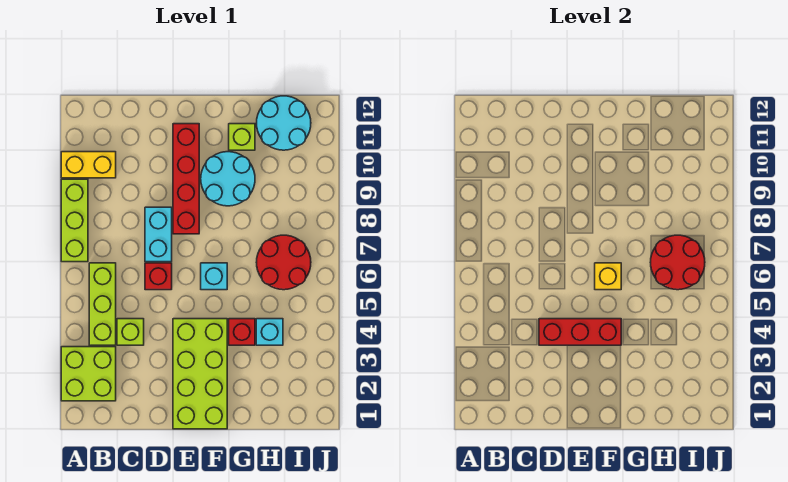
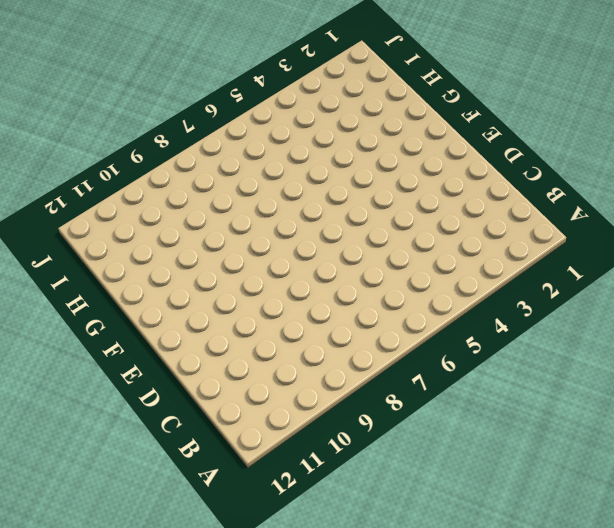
none -> lime brick A2:B3 level 1
none -> lime brick A7:A9 level 1
none -> yellow brick A10:B10 level 1

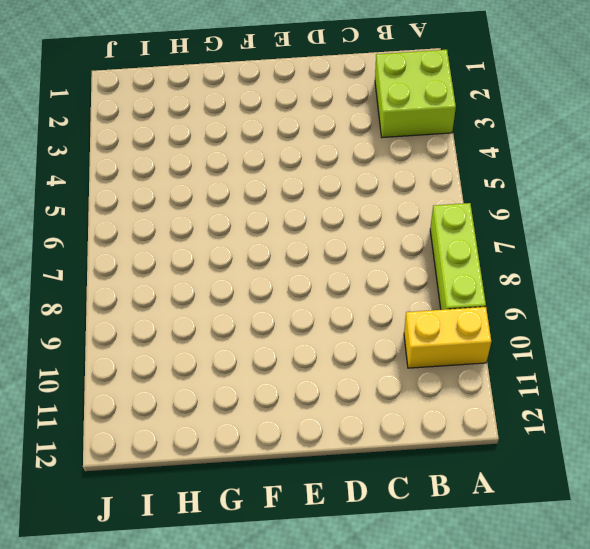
none -> lime brick B4:B6 level 1
none -> lime brick C4 level 1
none -> red brick D6 level 1

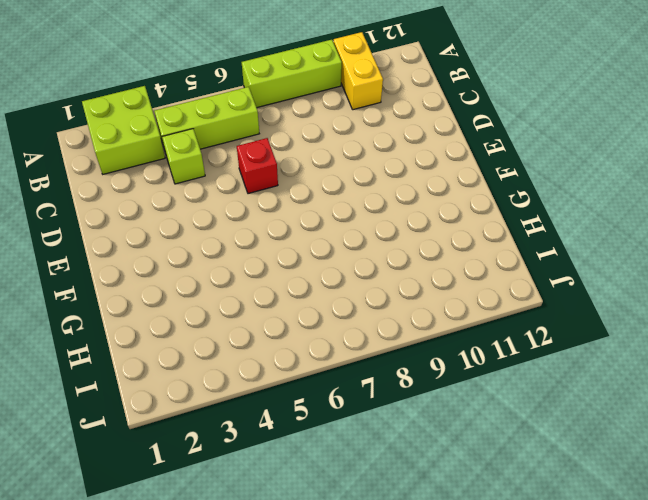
none -> cyan brick D7:D8 level 1
none -> lime brick E1:F4 level 1
none -> red brick E8:E11 level 1

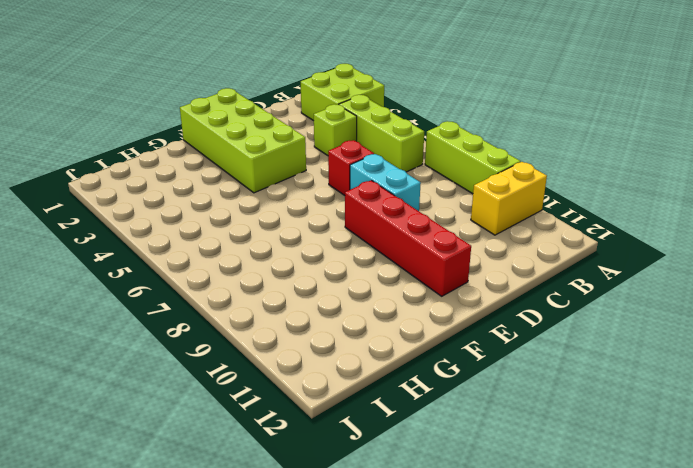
none -> cyan brick F6 level 1
none -> cyan round brick F9:G10 level 1
none -> red brick G4 level 1

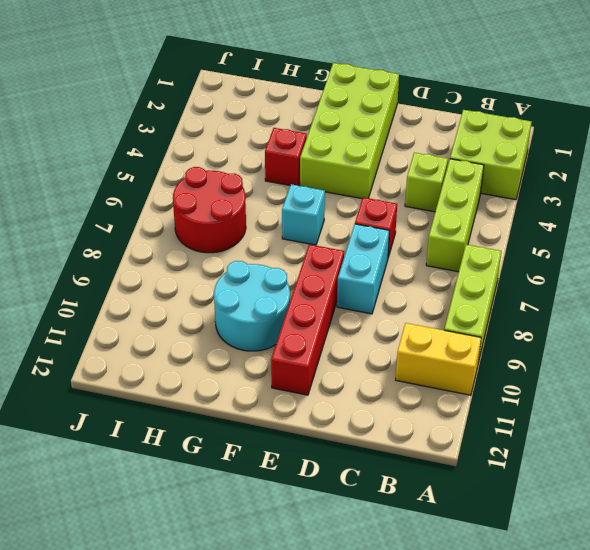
none -> lime brick G11 level 1
none -> cyan brick H4 level 1
none -> cyan round brick H11:I12 level 1

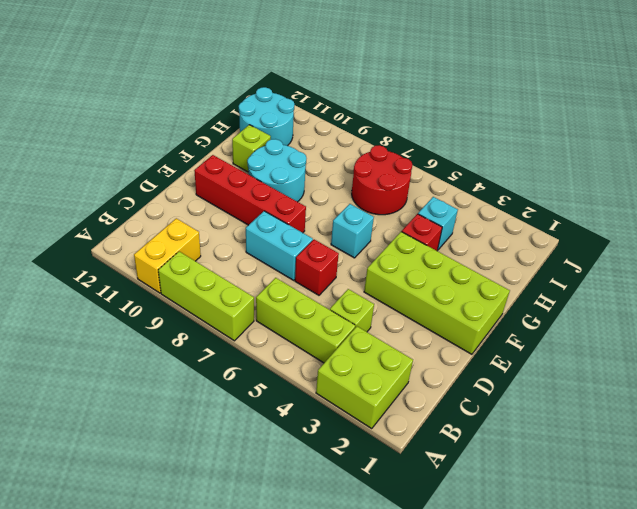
none -> red brick D4:F4 level 2
none -> yellow brick F6 level 2
none -> red round brick H6:I7 level 2

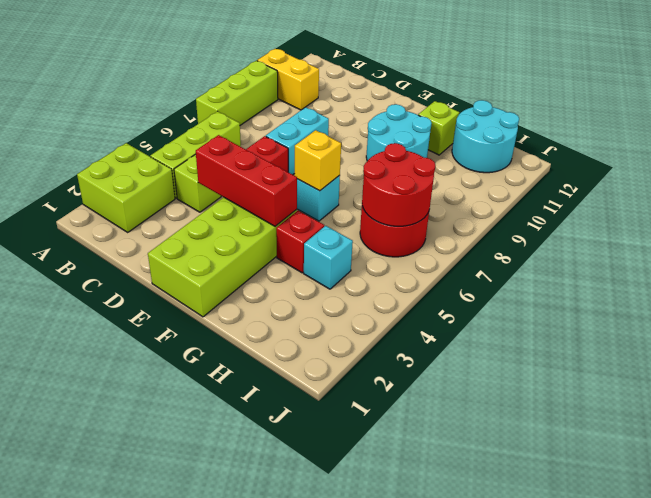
none -> red brick E8:E11 level 1

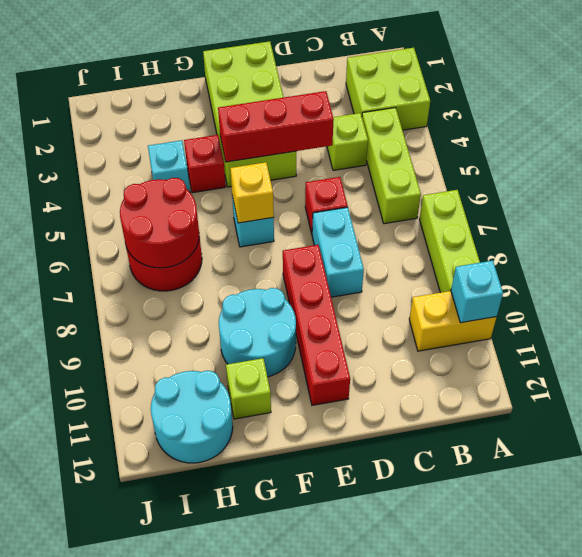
cyan brick A10 level 2 -> none

